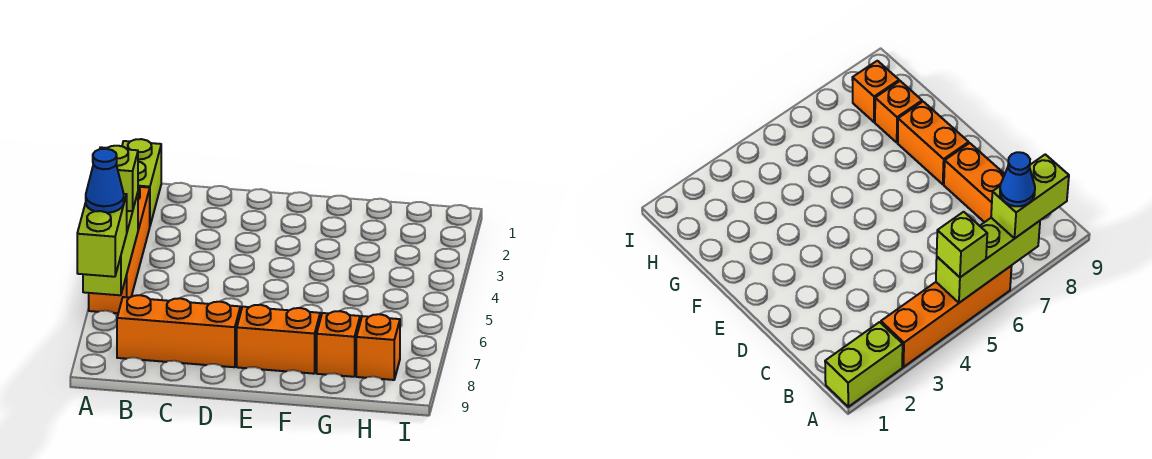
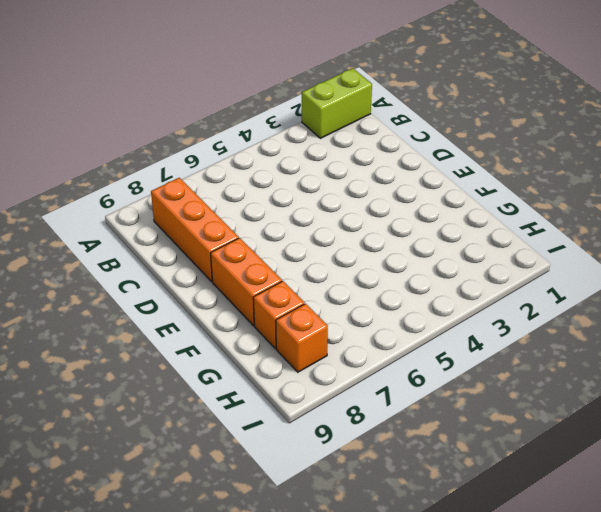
none -> orange brick A3:A6 level 1
none -> lime brick A5:A7 level 2

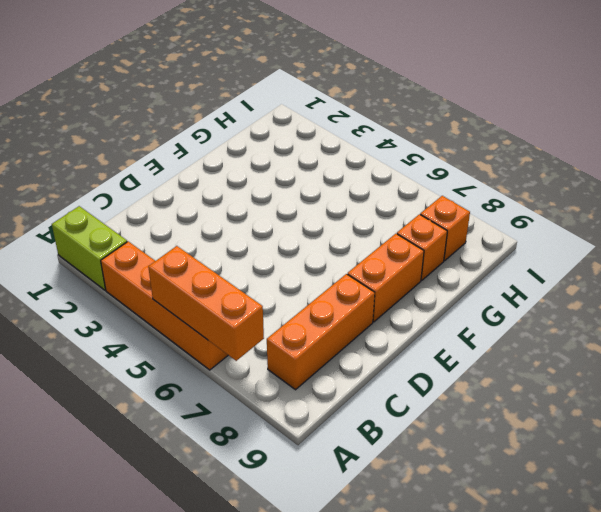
orange brick A5:A7 level 2 -> lime brick A5:A7 level 2
none -> lime brick A5 level 3
none -> lime brick A7:A8 level 3

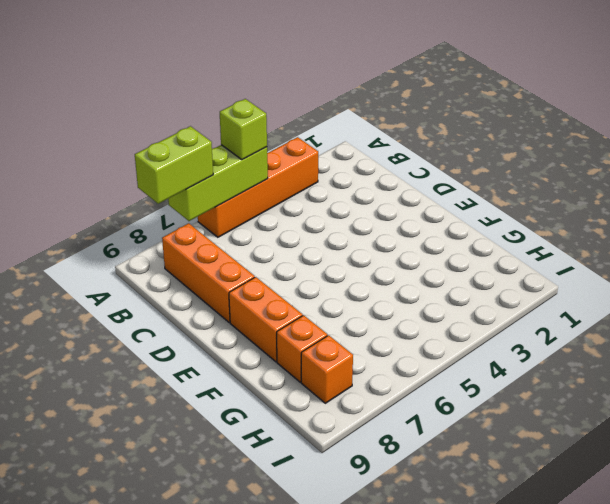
none -> lime brick A1:A2 level 1
none -> blue cone A7 level 4

